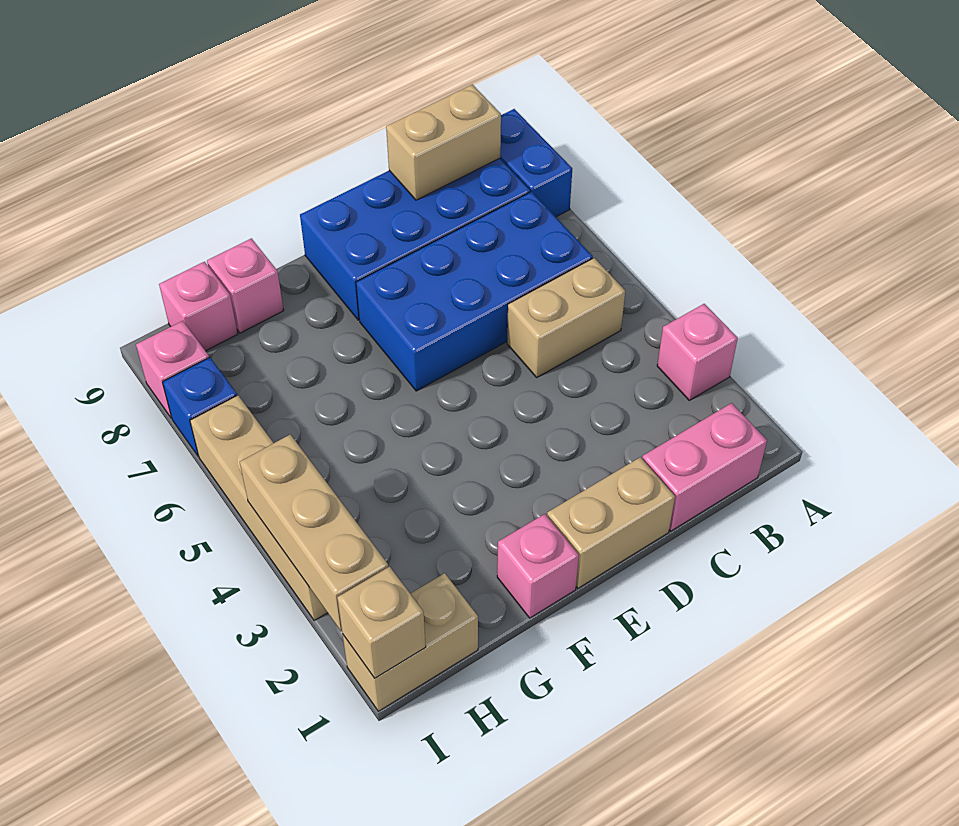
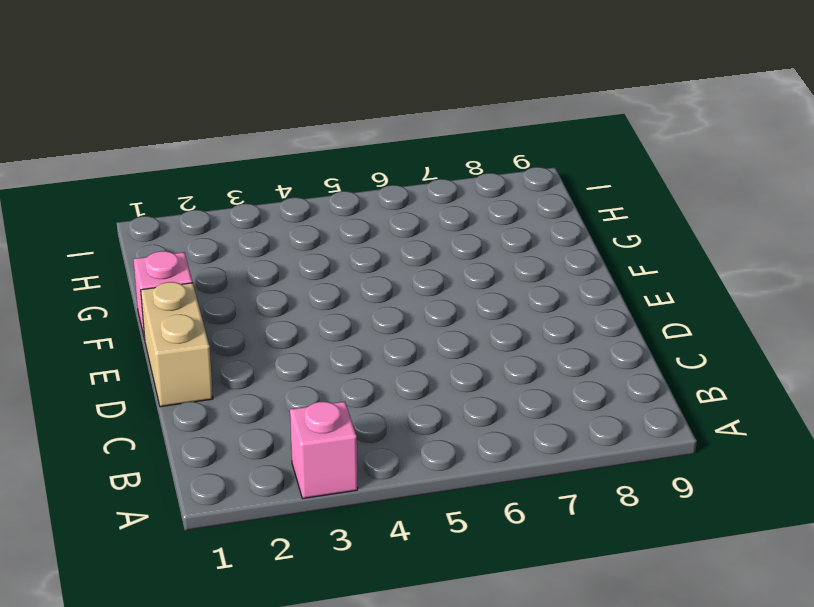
none -> blue brick A8:A9 level 1
none -> pink brick B1:C1 level 1
none -> tan brick B5:C5 level 1

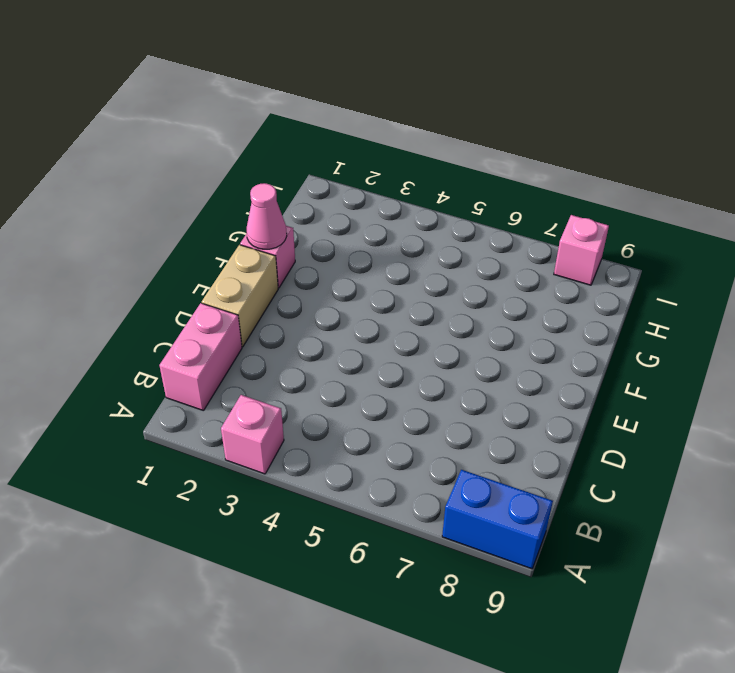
pink cone F1 level 2 -> none
none -> tan brick B5:C5 level 1
none -> blue brick B6:E7 level 1
none -> blue brick B8:E9 level 1

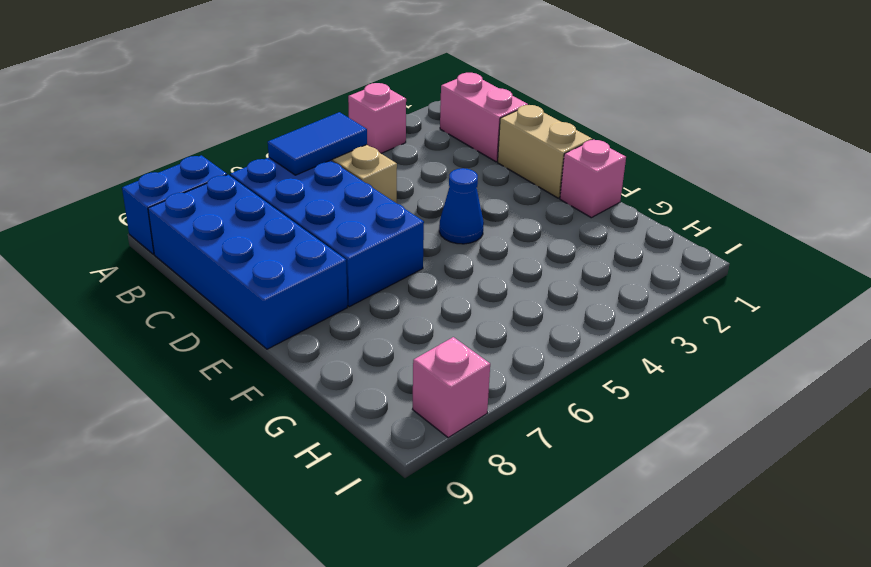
blue tile B5:B6 level 2 -> none
blue cone E4 level 1 -> none
none -> pink brick G9 level 1
none -> tan brick H1:I1 level 1
none -> pink brick H9 level 1

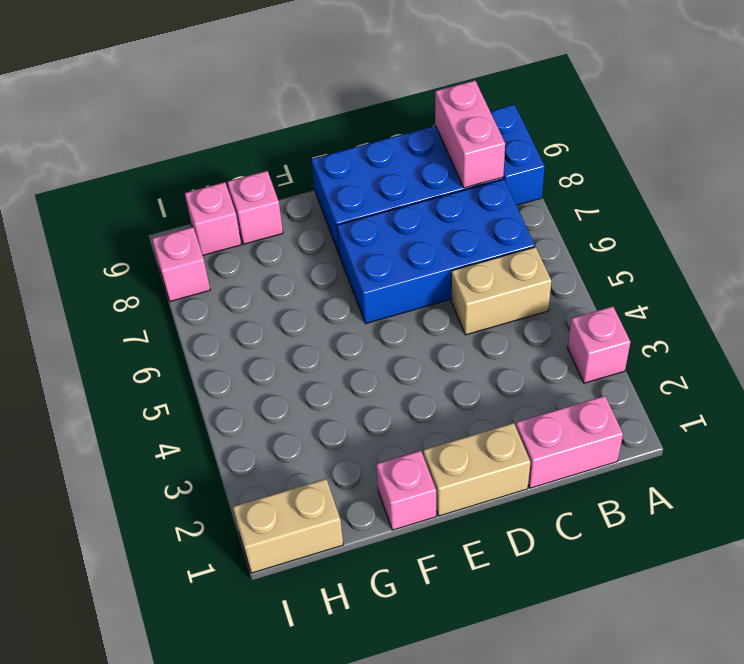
pink brick B8:B9 level 2 -> tan brick B9:C9 level 2
none -> tan brick I3:I6 level 1
none -> blue brick I7 level 1
none -> tan brick I1 level 2

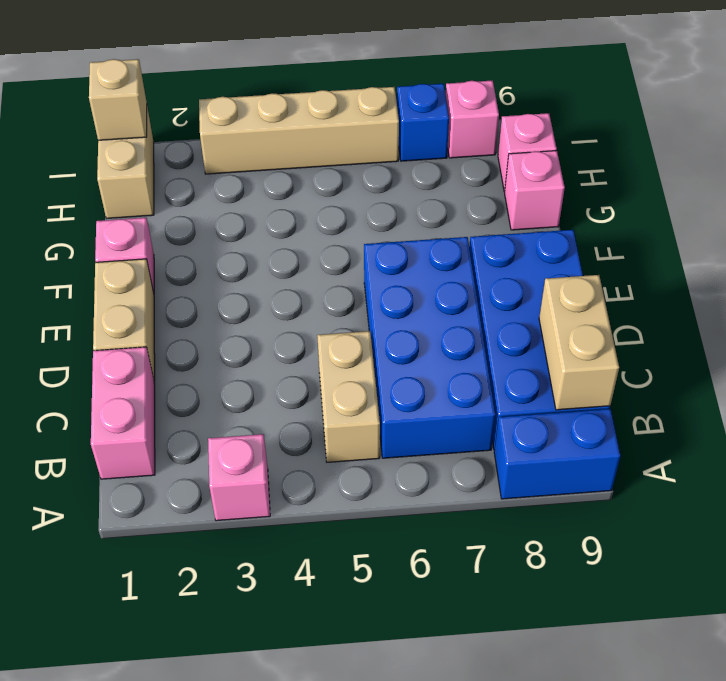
none -> tan brick I2:I4 level 2

